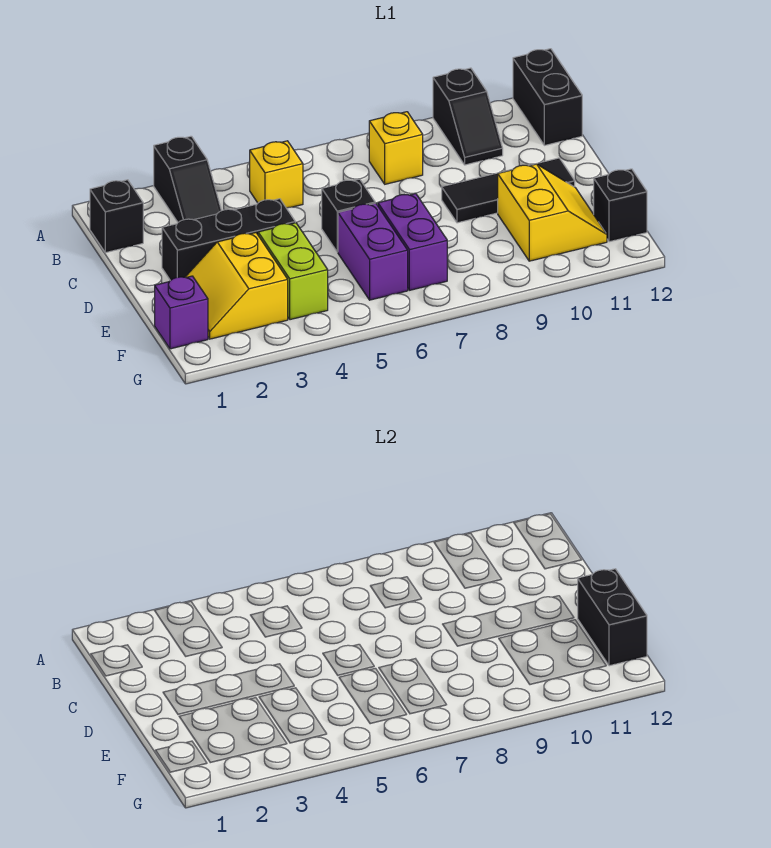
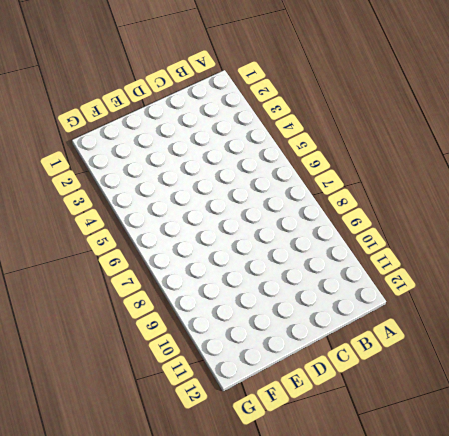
none -> black slope A3:B3 level 1 top A
none -> black slope A10:B10 level 1 top A
none -> black brick A12:B12 level 1

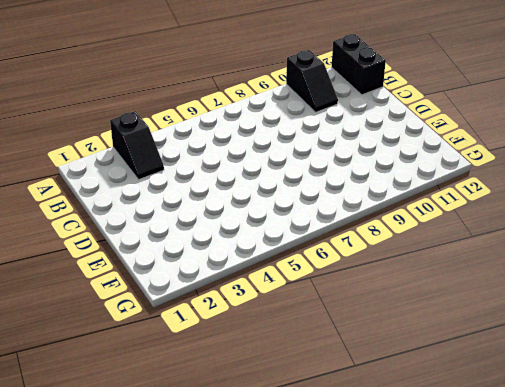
none -> black brick B1 level 1
none -> yellow brick B5 level 1
none -> yellow brick B8 level 1

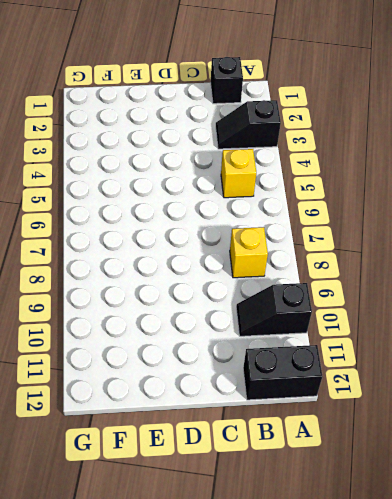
none -> black brick D2:D4 level 1
none -> black brick D6 level 1
none -> black tile D9:D11 level 1

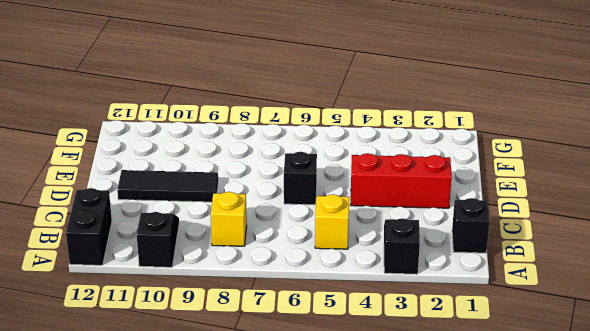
red brick D2:D4 level 1 -> black brick D2:D4 level 1
none -> yellow slope E2:F3 level 1 top 3
none -> lime brick E4:F4 level 1
none -> purple brick E6:F6 level 1

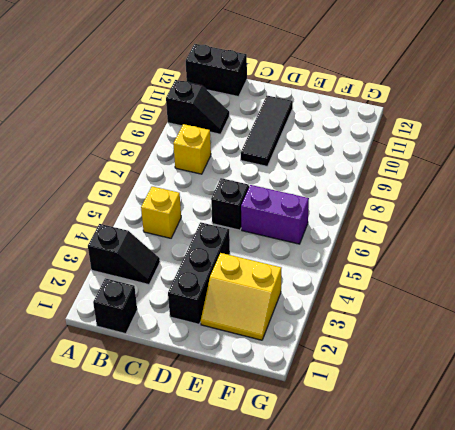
none -> lime brick E4:F4 level 1
none -> purple brick E7:F7 level 1
none -> yellow slope E10:F11 level 1 top 10

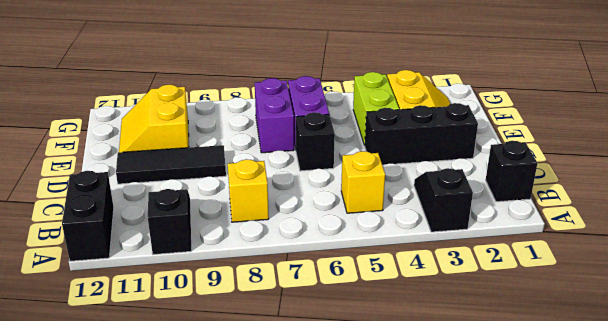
none -> purple brick F1 level 1
none -> black brick F12 level 1
none -> black brick E12:F12 level 2

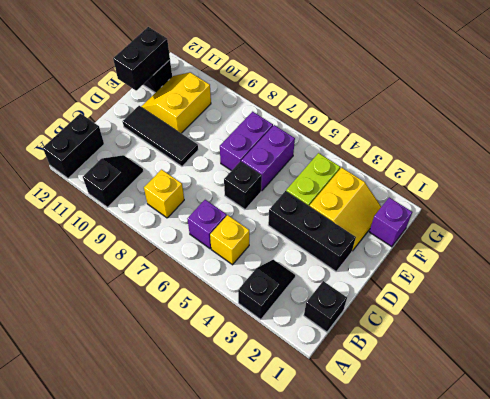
purple brick B6 level 1 -> none

